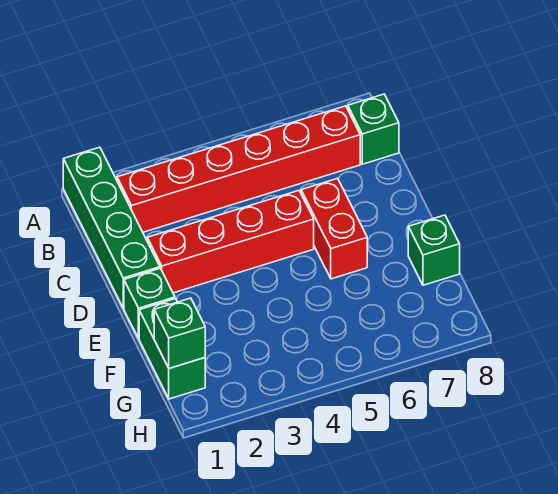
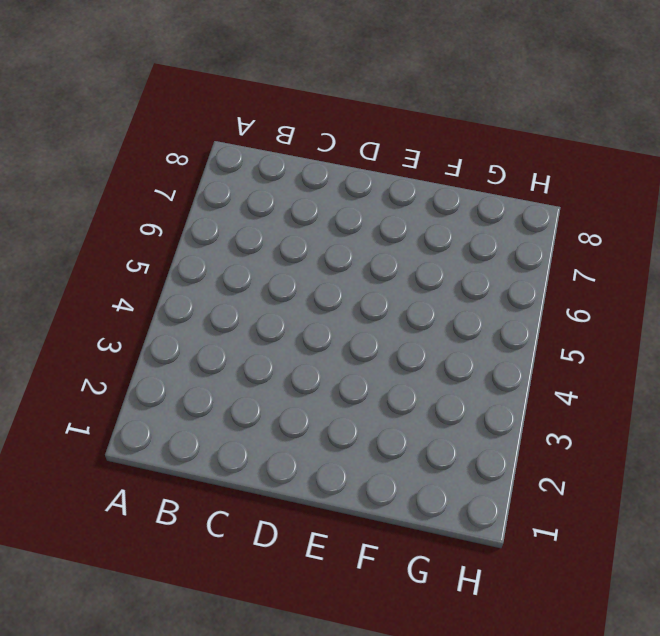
none -> green brick A1:D1 level 1
none -> red brick B2:B7 level 1

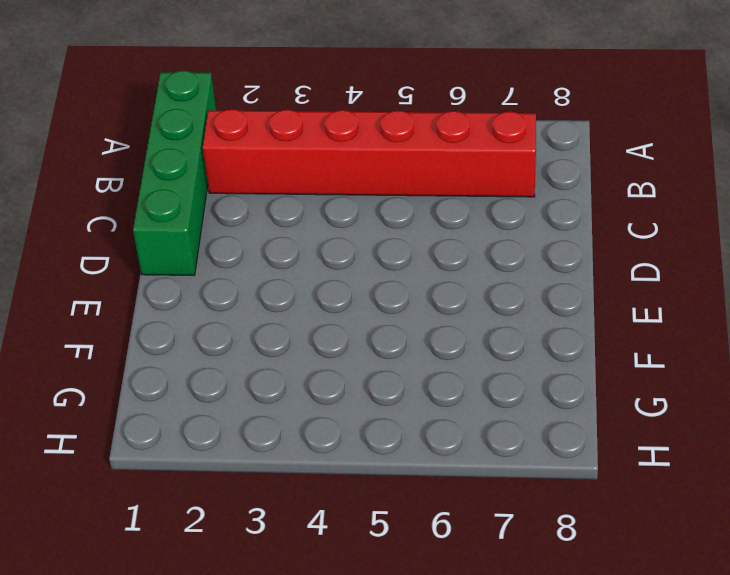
none -> green brick B8 level 1
none -> red brick D2:D5 level 1

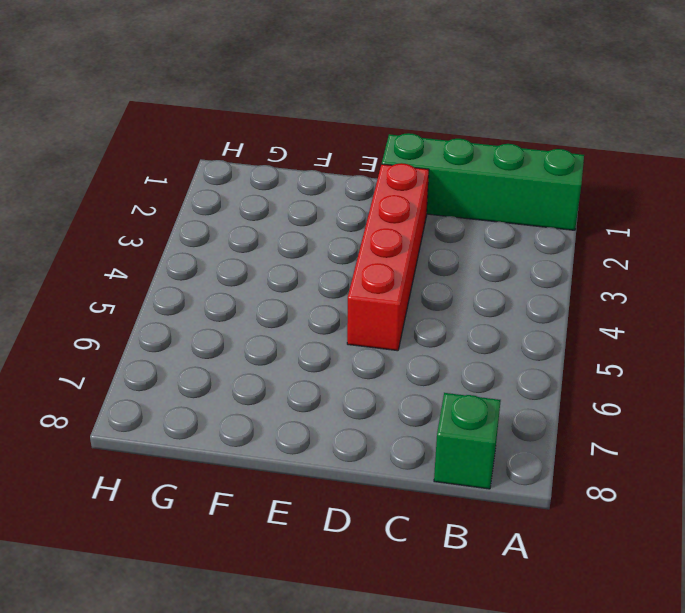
none -> red brick B2:B7 level 1
none -> red brick D6:E6 level 1

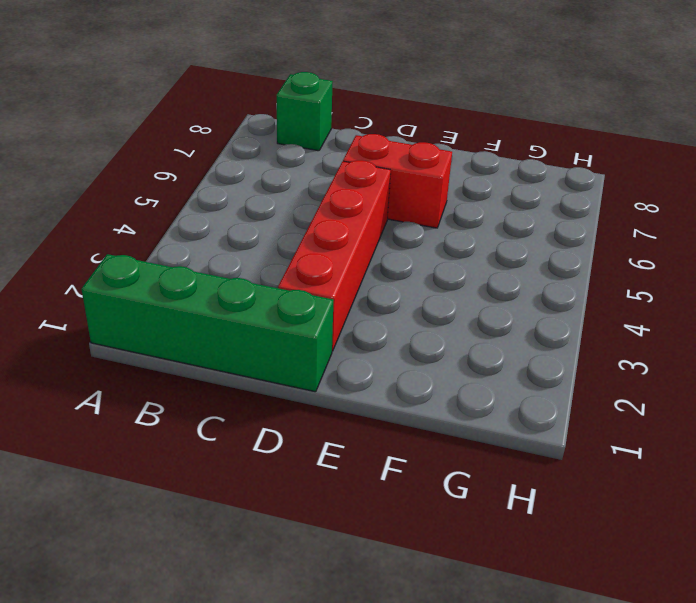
none -> red brick B2:B7 level 1
none -> green brick E1 level 1

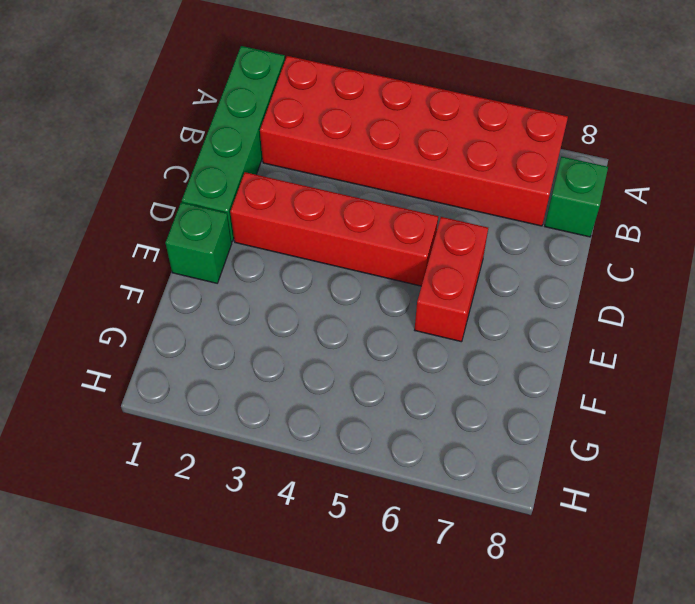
red brick A2:B7 level 1 -> red brick B2:B7 level 1
none -> green brick F1:G1 level 1
none -> green brick F8 level 1

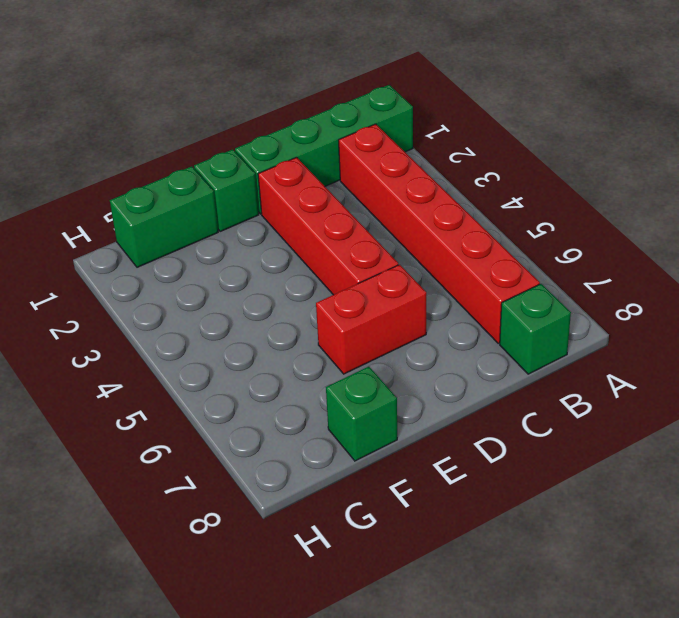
none -> green brick G1 level 2

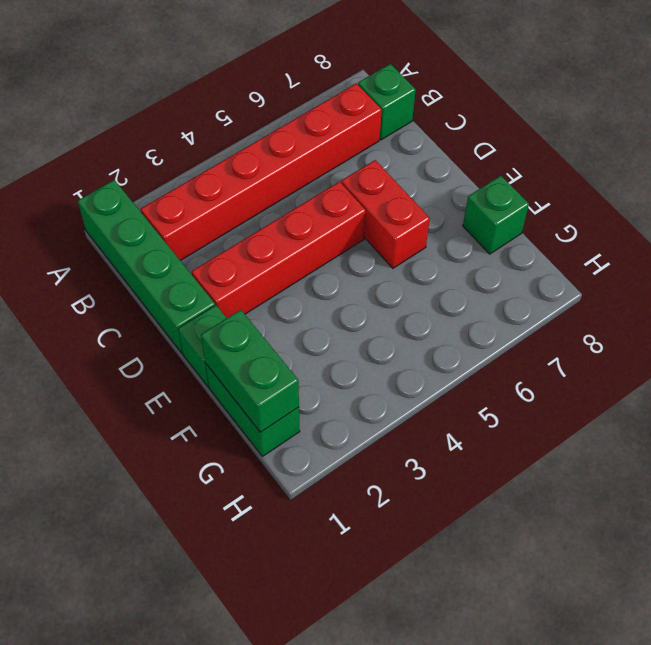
green brick F1:G1 level 2 -> green brick G1 level 2

